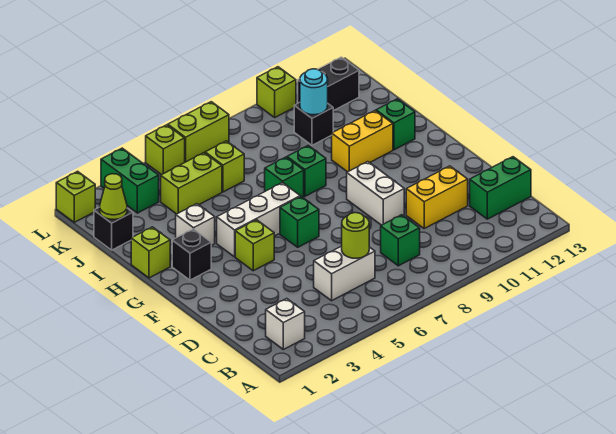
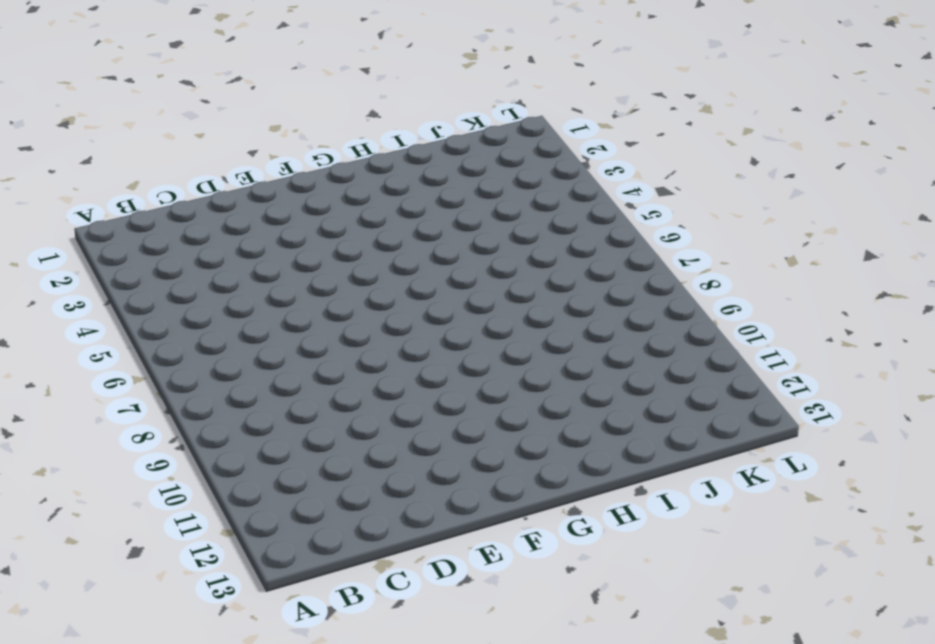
none -> white brick B2 level 1
none -> white brick C5:C6 level 1
none -> green brick C8 level 1

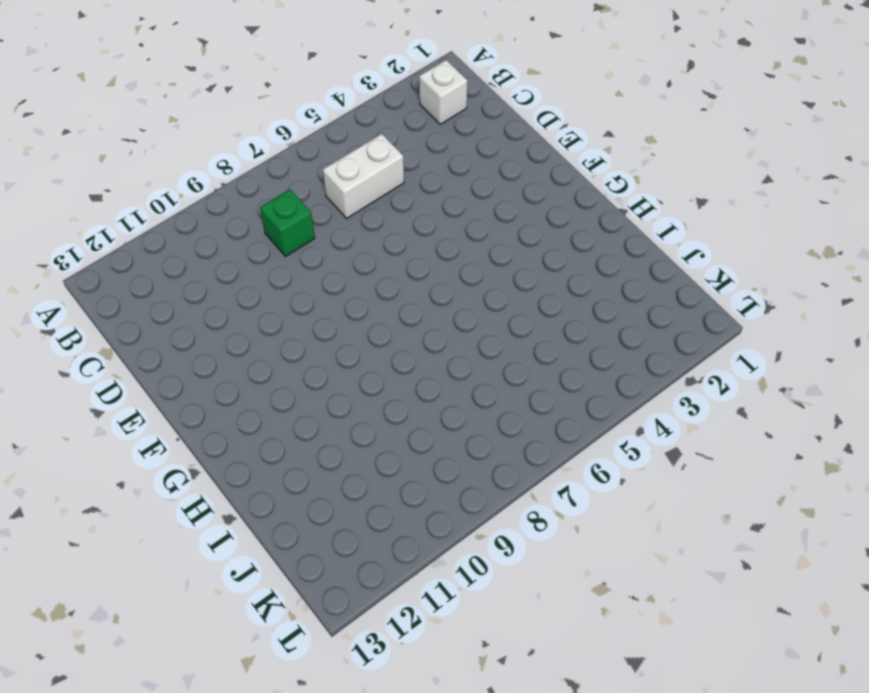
none -> green brick C12:C13 level 1
none -> yellow brick D10:D11 level 1
none -> white brick E9:F9 level 1

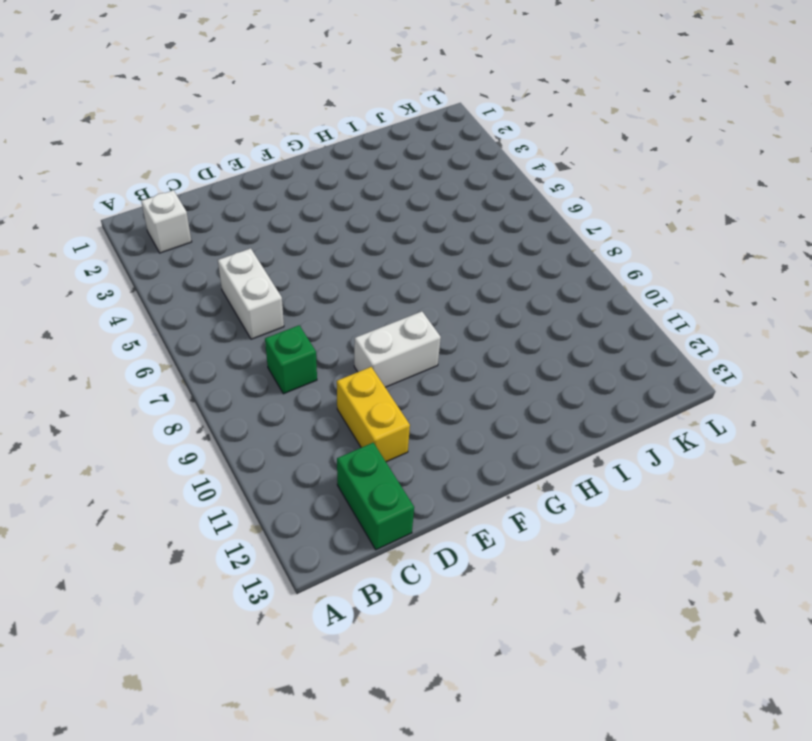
none -> lime brick F4 level 1
none -> green brick F6 level 1
none -> black brick G2 level 1

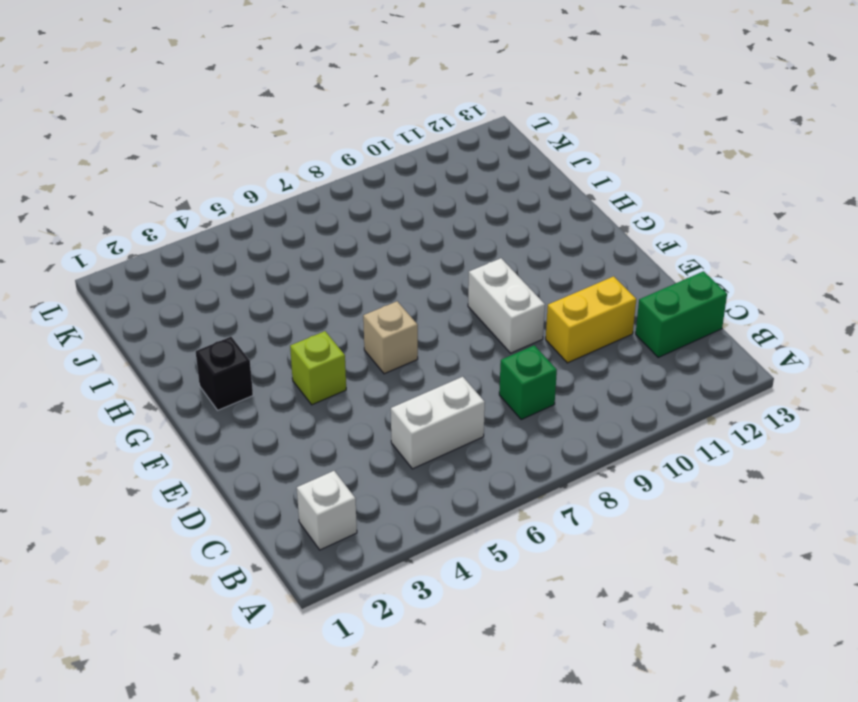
tan brick F6 level 1 -> green brick F6 level 1
none -> white brick G4:G6 level 1
none -> lime brick H1 level 1
none -> white brick H3 level 1

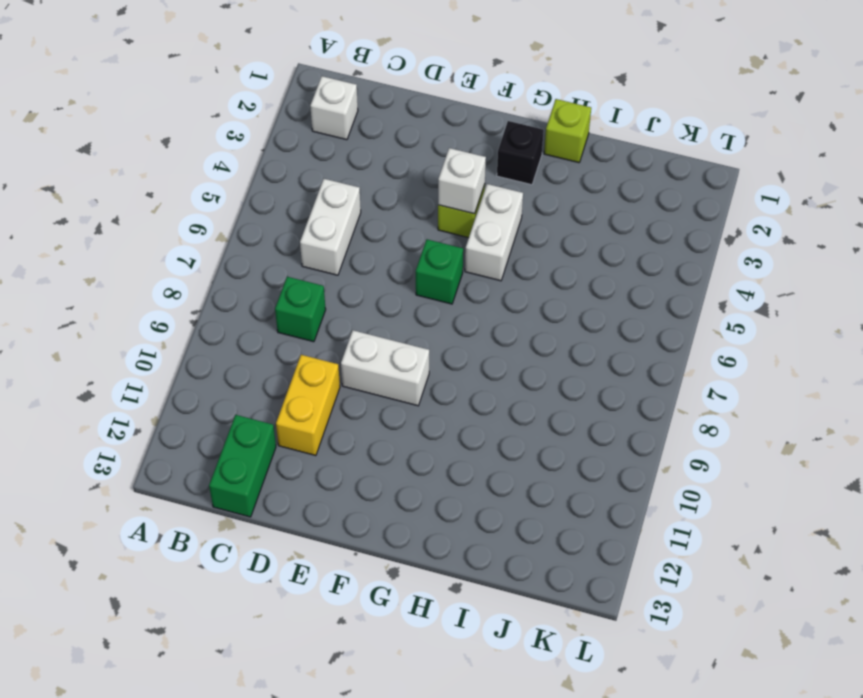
white brick F4 level 2 -> white brick H3 level 1
white brick G4:G5 level 1 -> white brick G4:G6 level 1
none -> green brick H7 level 1
none -> green brick H8 level 1
none -> yellow brick H10:H11 level 1

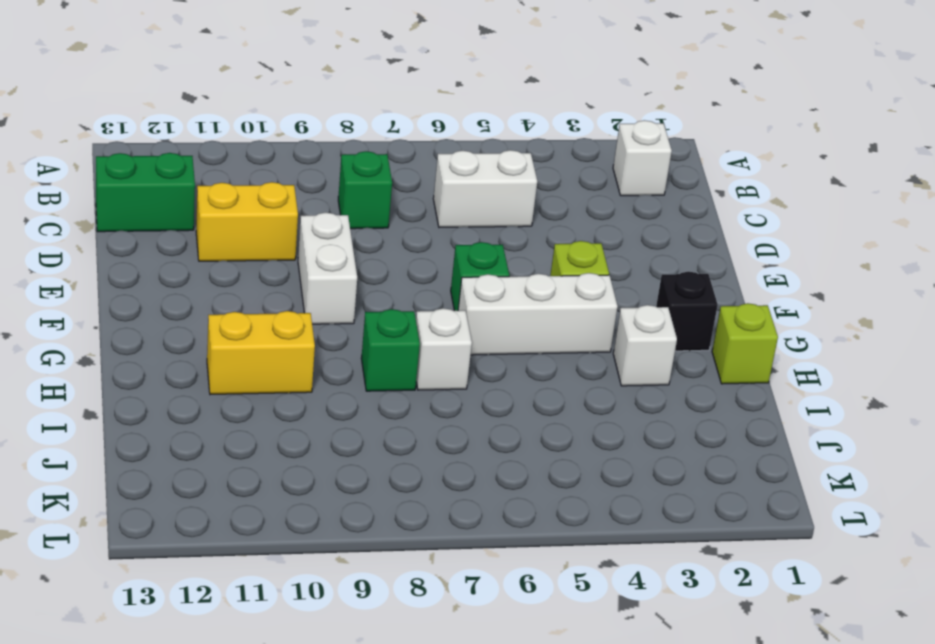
white brick H7 level 1 -> green brick H7 level 1
none -> green brick H12 level 1
none -> black brick J1 level 1
none -> lime brick J4:J5 level 1

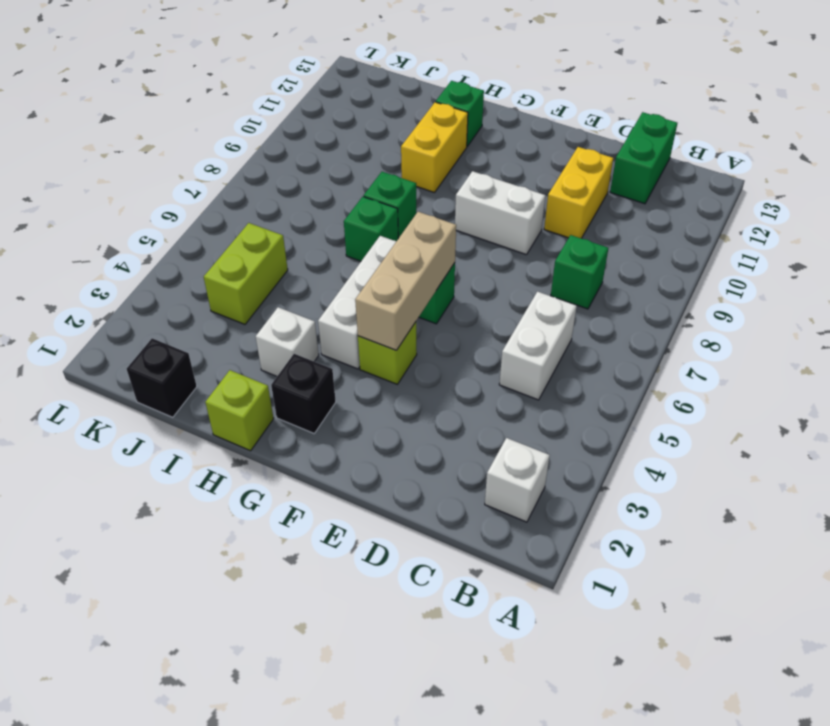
tan brick F4:F6 level 2 -> none
none -> lime brick J6 level 1
none -> black brick J10 level 1
none -> green brick K3:L3 level 1

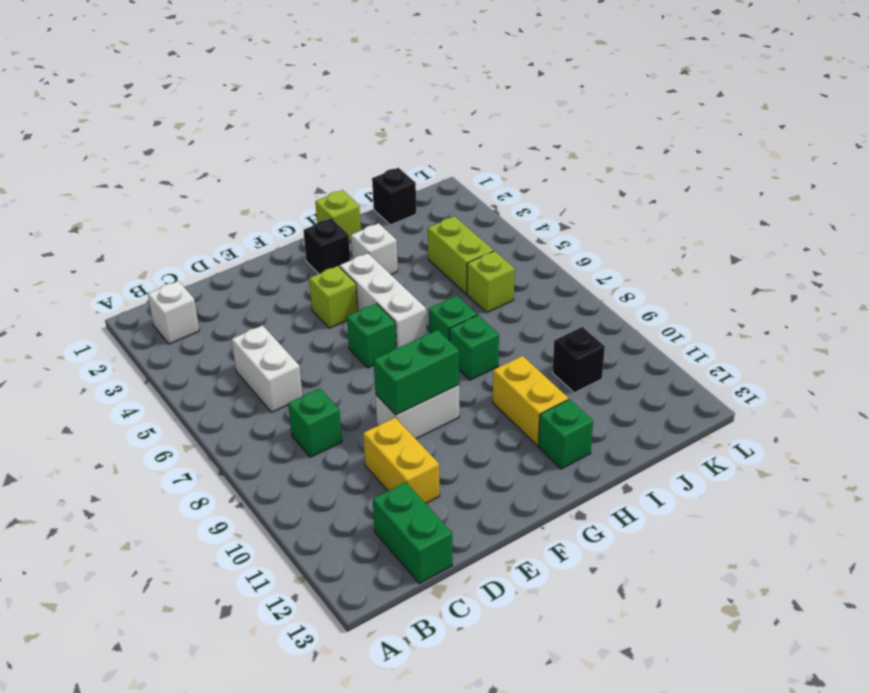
green brick E9:F9 level 2 -> green brick K3:L3 level 1
none -> black brick K11:K12 level 1
none -> lime brick L1 level 1
none -> lime brick L5 level 1

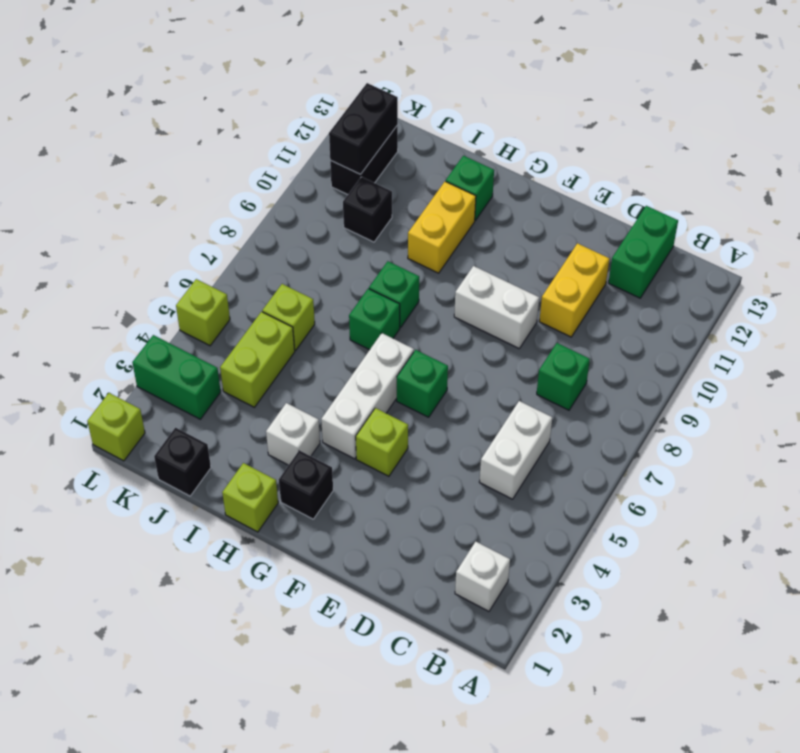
black brick K11:K12 level 2 -> none
none -> lime brick L6:L7 level 1
none -> lime brick L10 level 1
none -> lime round brick C6 level 2

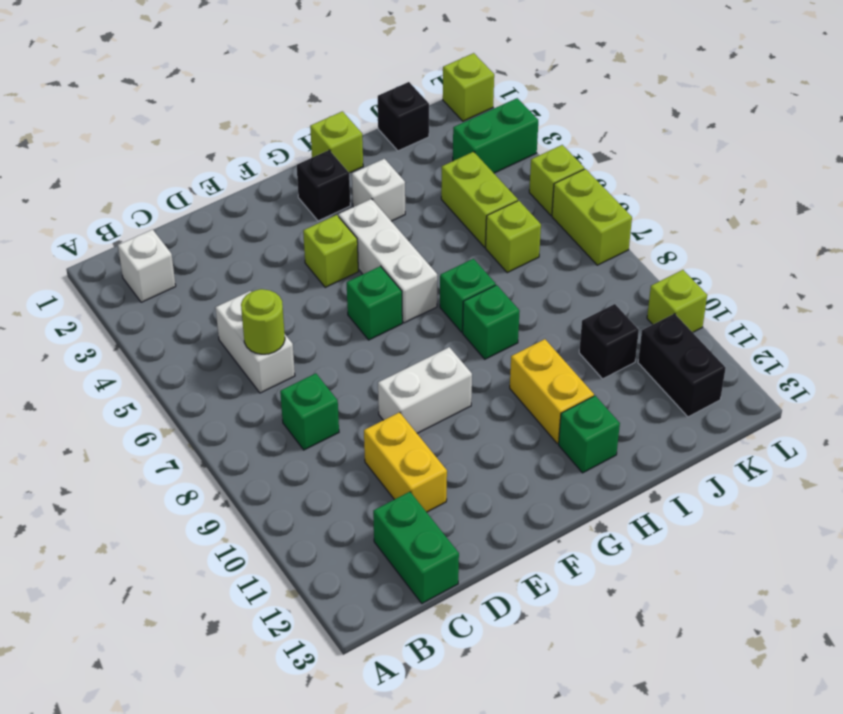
none -> lime cone J1 level 2
none -> cyan round brick J10 level 2

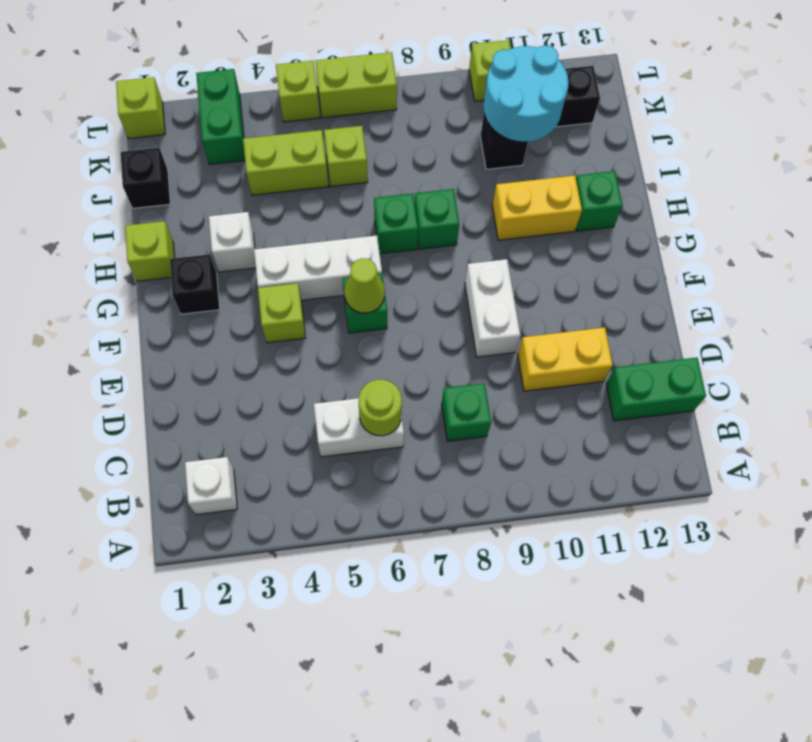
lime cone F6 level 2 -> lime cone J1 level 2
cyan round brick J10:K11 level 2 -> cyan round brick J10 level 2

